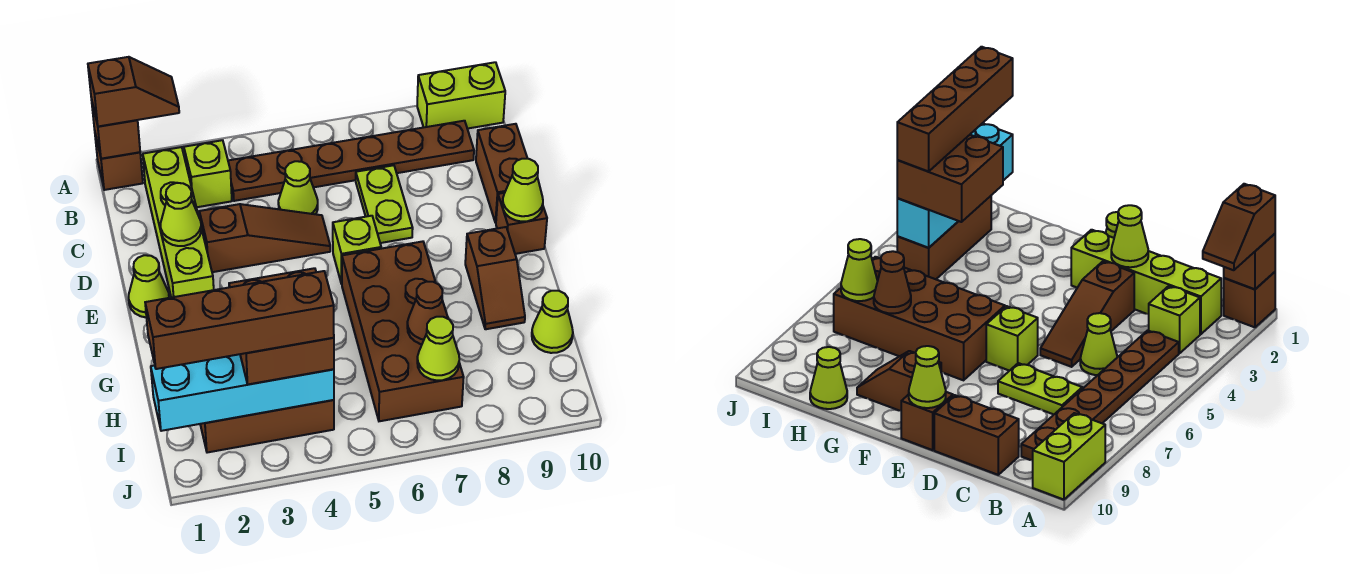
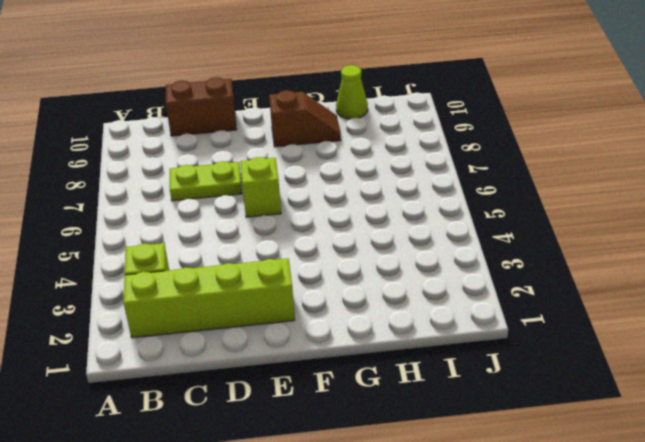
none -> brown brick A1 level 1
none -> lime brick A9:A10 level 1
none -> brown plate B4:B9 level 1

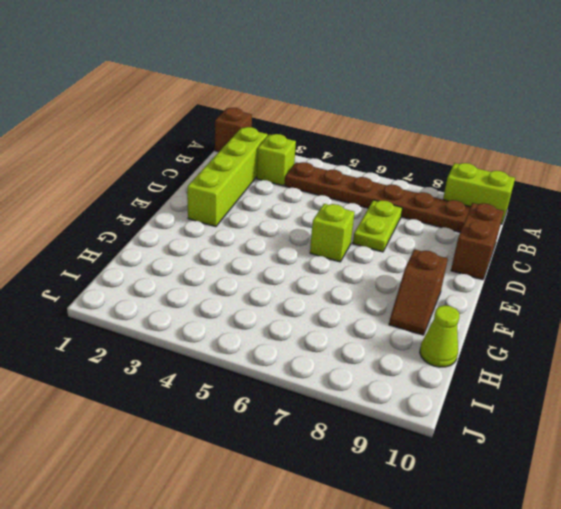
none -> lime cone C5 level 1
none -> brown slope D3:D5 level 1 top 3
none -> lime cone E1 level 1

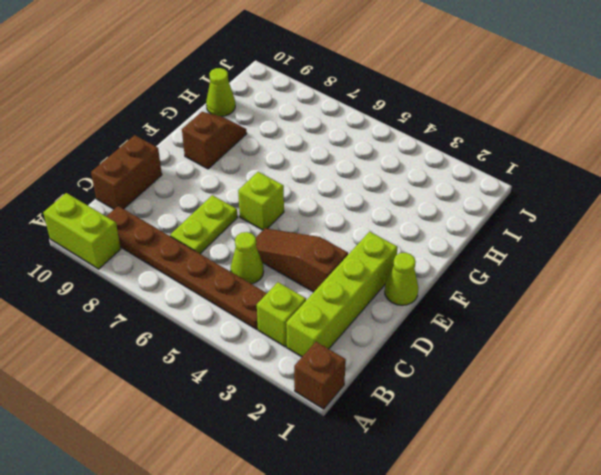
none -> brown brick E10 level 1
none -> brown brick F6:I7 level 1
none -> brown brick I2:I4 level 1

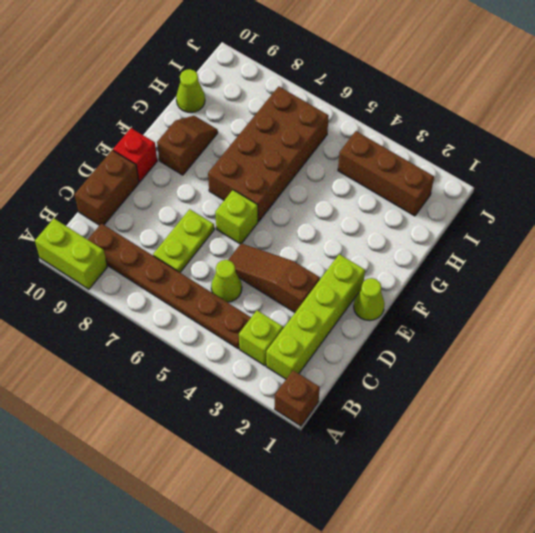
red brick E10 level 1 -> brown brick E10 level 1
none -> brown brick A1 level 2
none -> lime cone D2 level 2
none -> lime cone E10 level 2

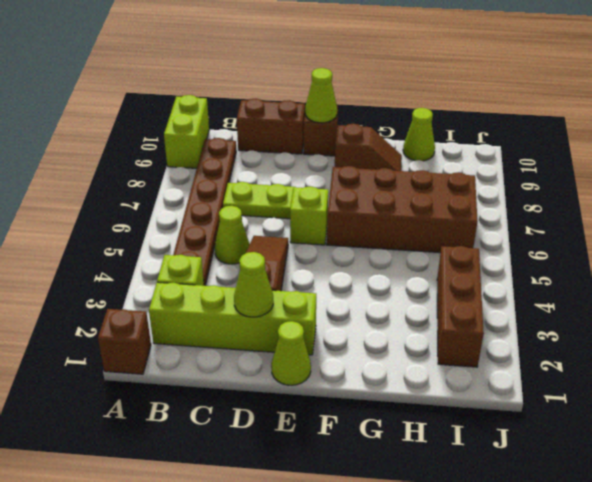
none -> brown brick A1 level 2
none -> brown cone H7 level 2
none -> cyan brick I1:I4 level 2

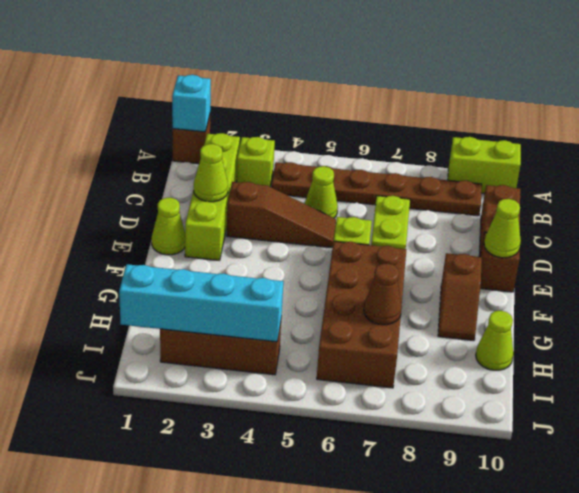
cyan brick A1 level 2 -> brown brick A1 level 2
none -> lime cone I7 level 2
none -> brown slope A1:A2 level 3 top 1
none -> brown brick H3:I4 level 3

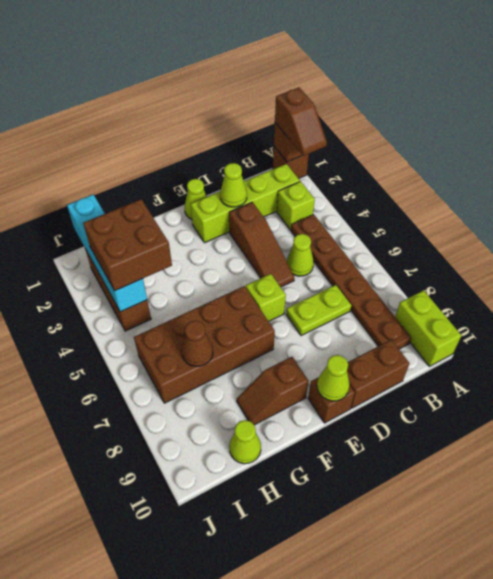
none -> lime cone I7 level 2
none -> brown brick I1:I4 level 4

